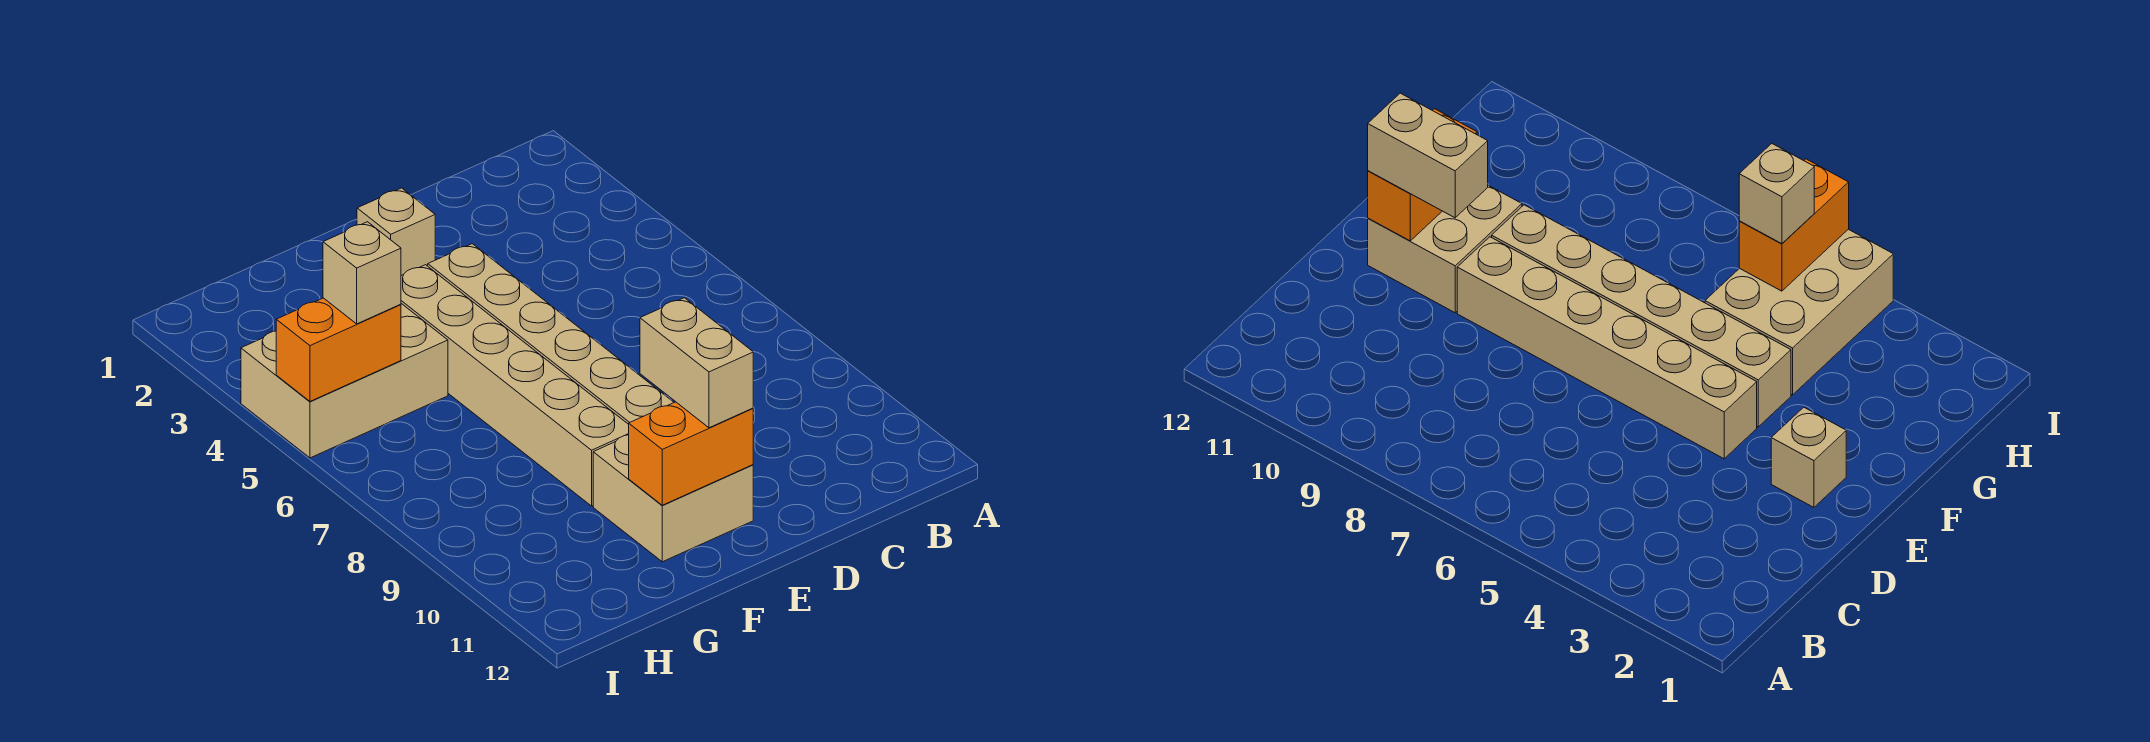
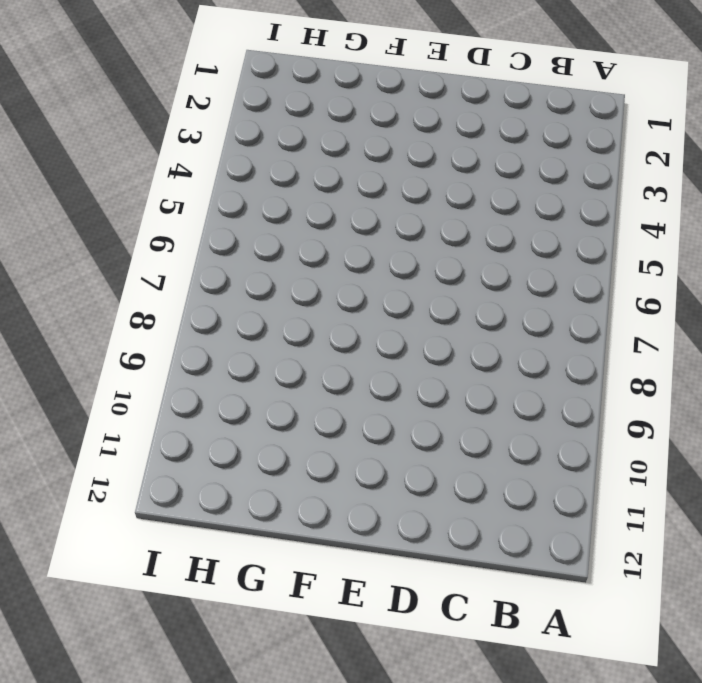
none -> tan brick E2 level 1
none -> tan brick E4:E9 level 1

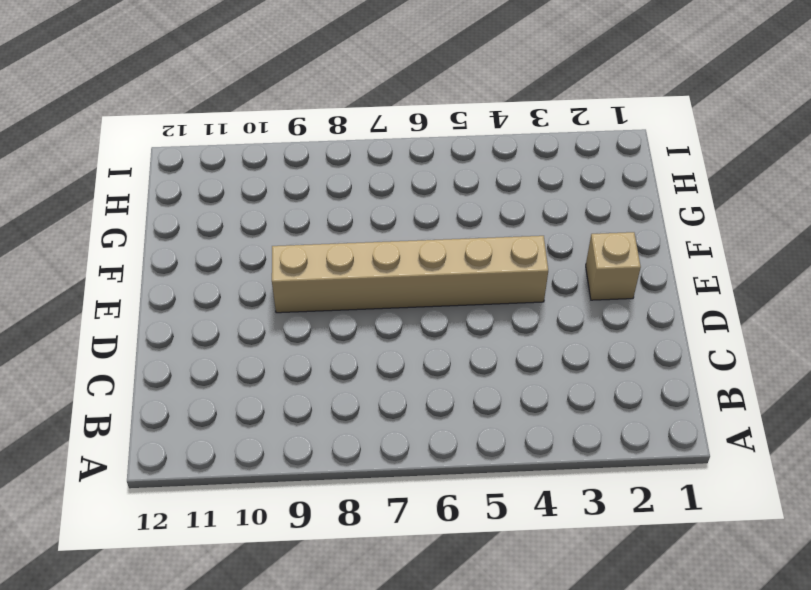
none -> tan brick E10:F11 level 1
none -> tan brick F4:F9 level 1

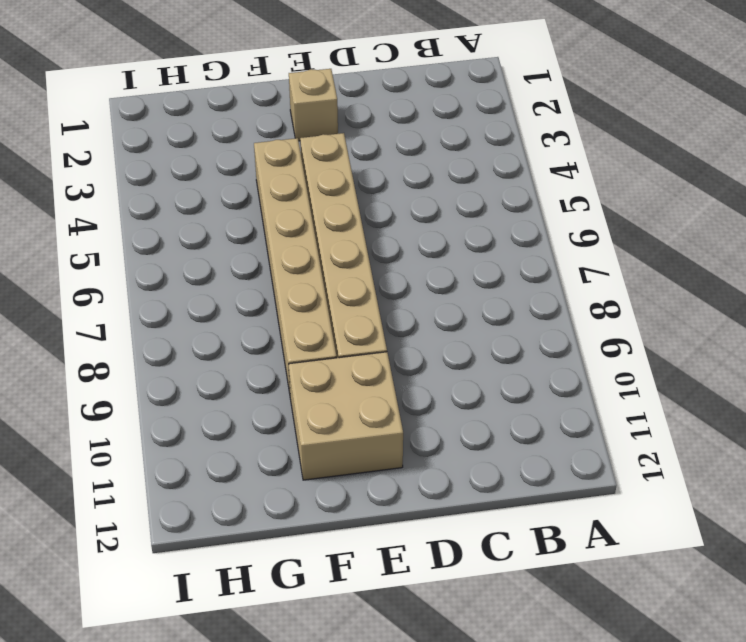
none -> tan brick G4:I5 level 1
none -> orange brick E11:F11 level 2

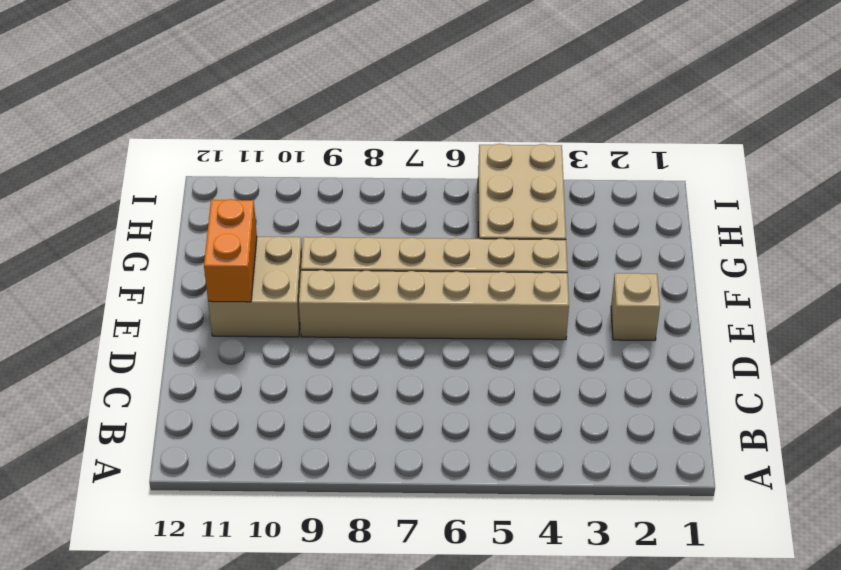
none -> orange brick H5:I5 level 2
none -> tan brick E10:E11 level 3

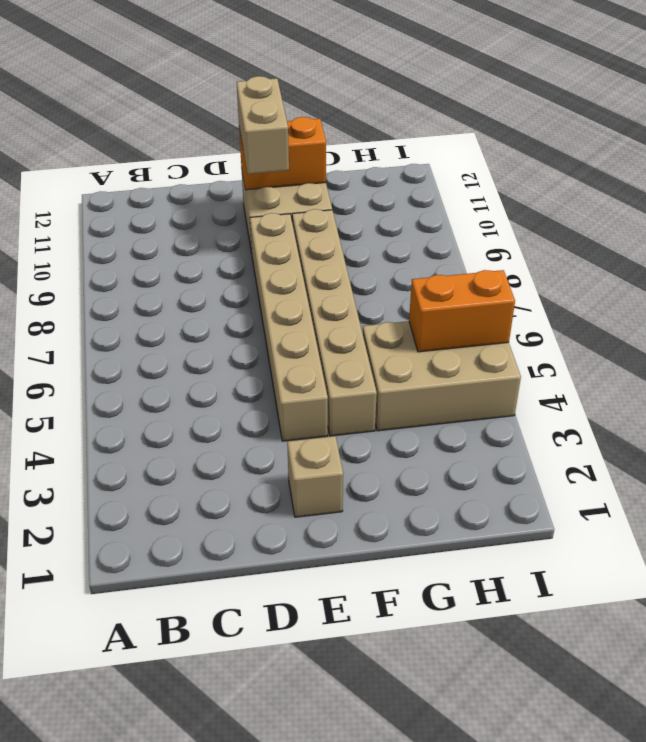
none -> tan brick H5 level 3

